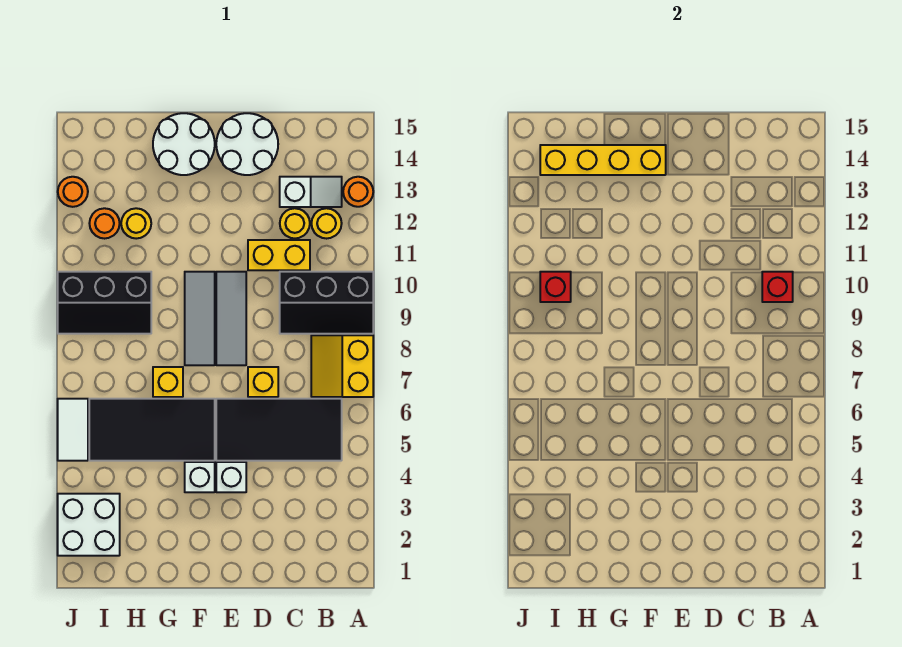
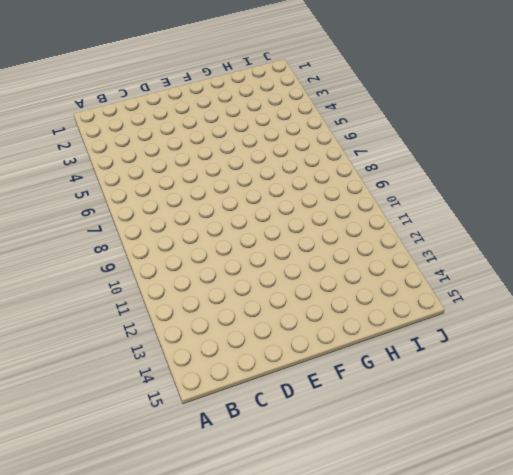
none -> yellow slope A7:B8 level 1 top A
none -> black slope A9:C10 level 1 top 10
none -> orange round brick A13 level 1

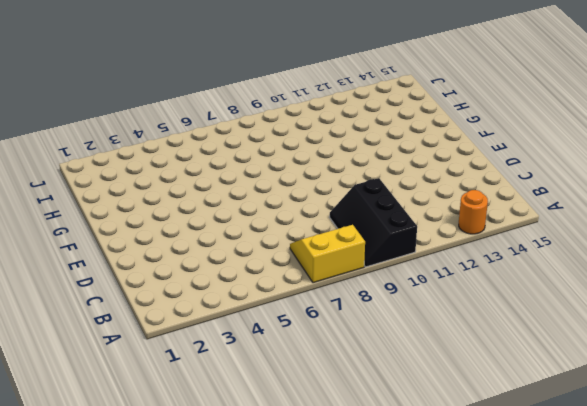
none -> black tile B5:E6 level 1
none -> yellow round brick B12 level 1
none -> white slope B13:C13 level 1 top C

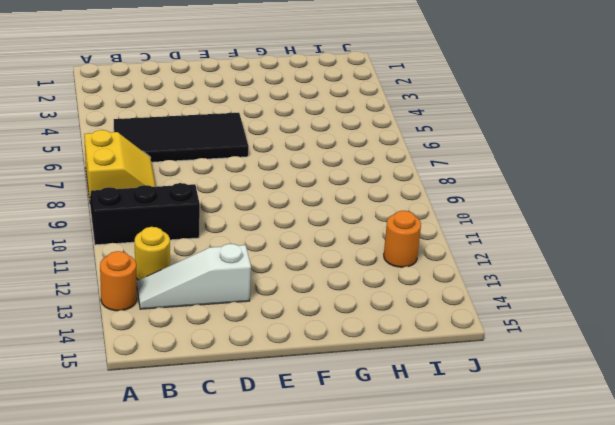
white slope B13:D13 level 1 top D -> white slope B13:C13 level 1 top C
none -> yellow brick C11:D11 level 1
none -> yellow round brick C12 level 1
none -> yellow brick D7 level 1

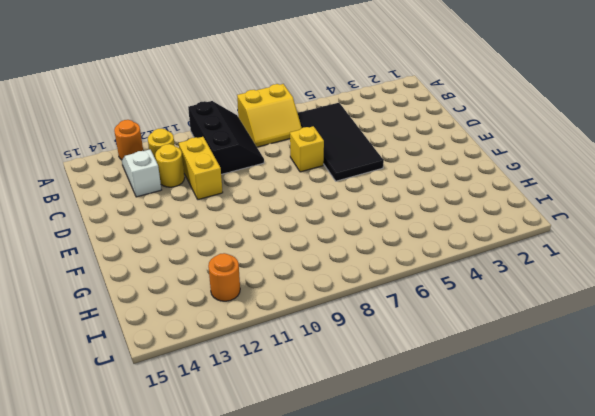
none -> white round brick D14:E15 level 1
none -> white brick E4 level 1
none -> grey tile E8:E10 level 1

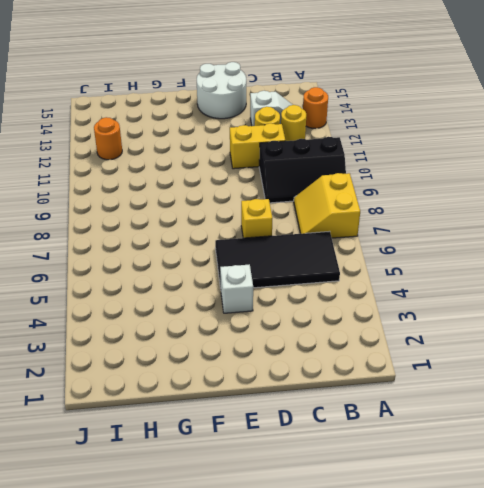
none -> grey tile E8:E10 level 1
none -> white brick F4 level 1
none -> black tile F5:I6 level 1

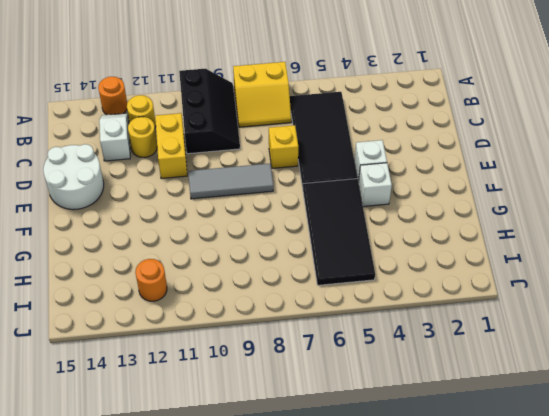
none -> grey tile F8:F10 level 1
none -> white round brick F14:G15 level 1
none -> yellow brick G7 level 1

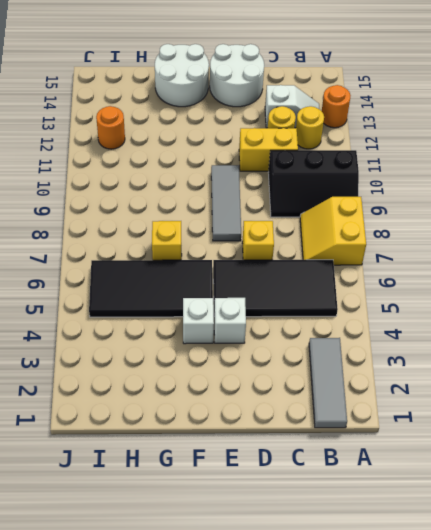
grey tile B1:B3 level 1 -> grey tile F8:F10 level 1
none -> black slope H9:J10 level 1 top 10
none -> yellow round brick H12 level 1
none -> white brick I2:J3 level 1

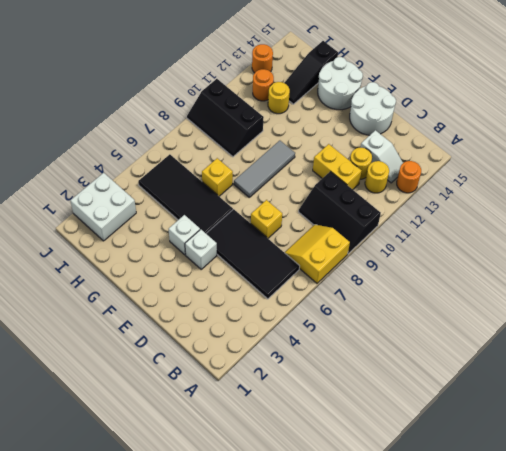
black slope H13:H15 level 1 top 15 -> none
none -> grey tile E8:E10 level 1
none -> white tile J5:J6 level 1
none -> red brick B10 level 2

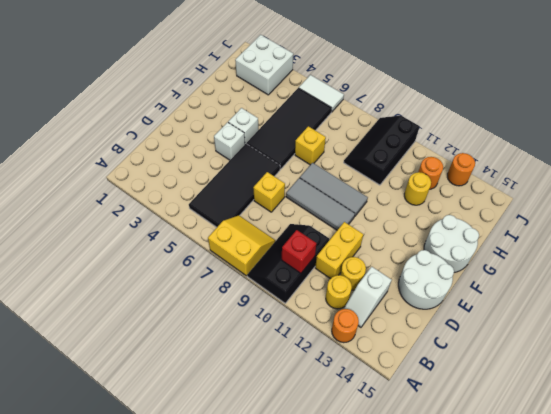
none -> yellow brick F14:I14 level 2
none -> red brick I10 level 2

